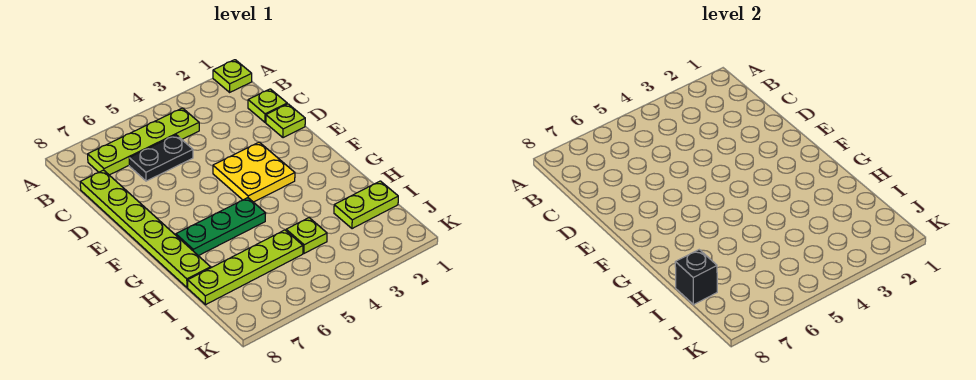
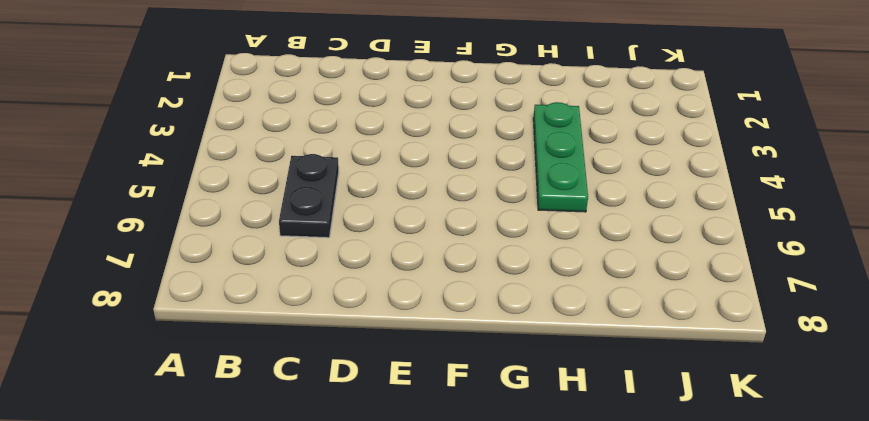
green plate H3:H5 level 1 -> green plate G5:G7 level 1
none -> lime plate A1 level 1
none -> lime plate B4:B7 level 1
none -> lime plate C1 level 1

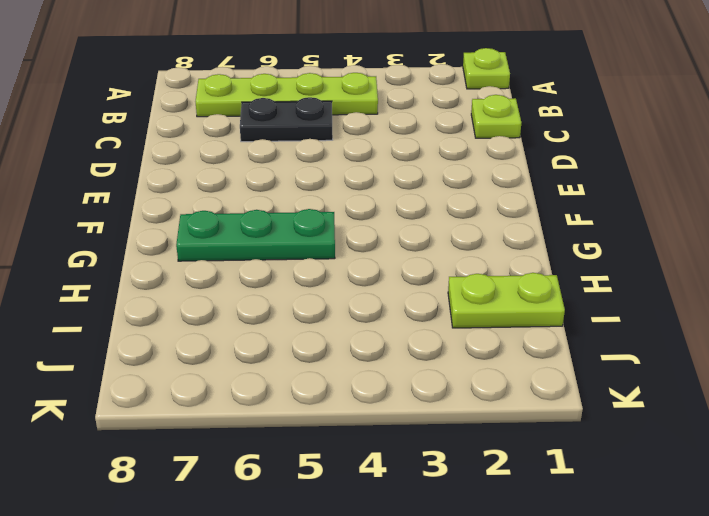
none -> lime plate C8:H8 level 1
none -> lime plate D1 level 1
none -> yellow plate E3:F4 level 1

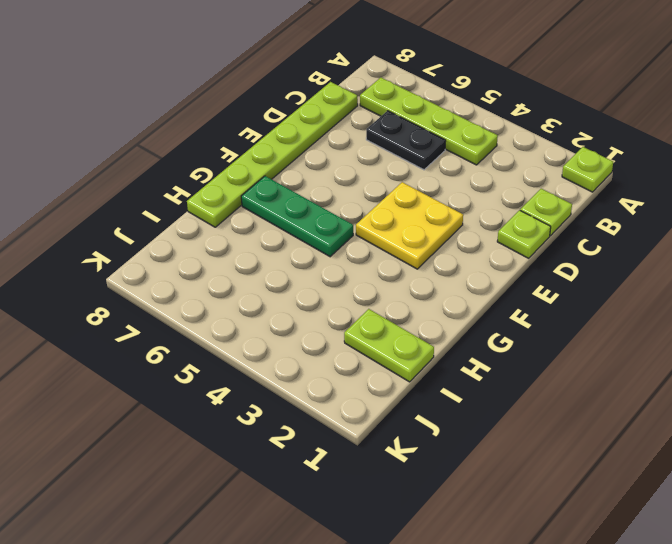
none -> lime plate I4 level 1
none -> lime plate I5:I8 level 1
none -> black brick I8 level 2

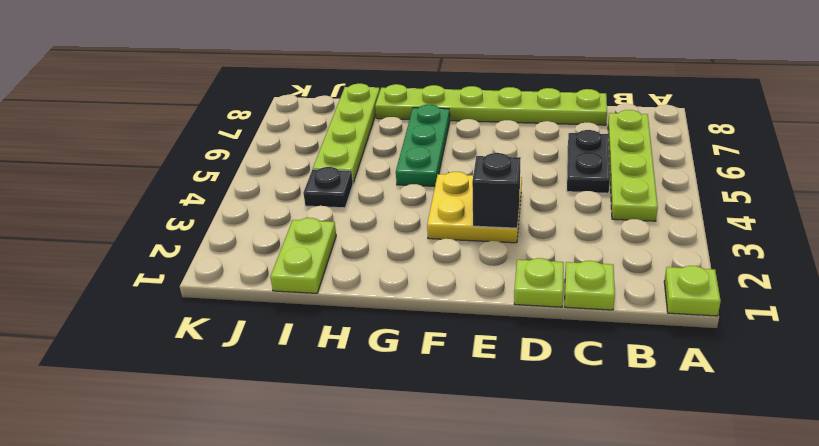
black brick E3 level 2 -> black brick I8 level 2
black plate I4 level 1 -> lime plate I4 level 1

